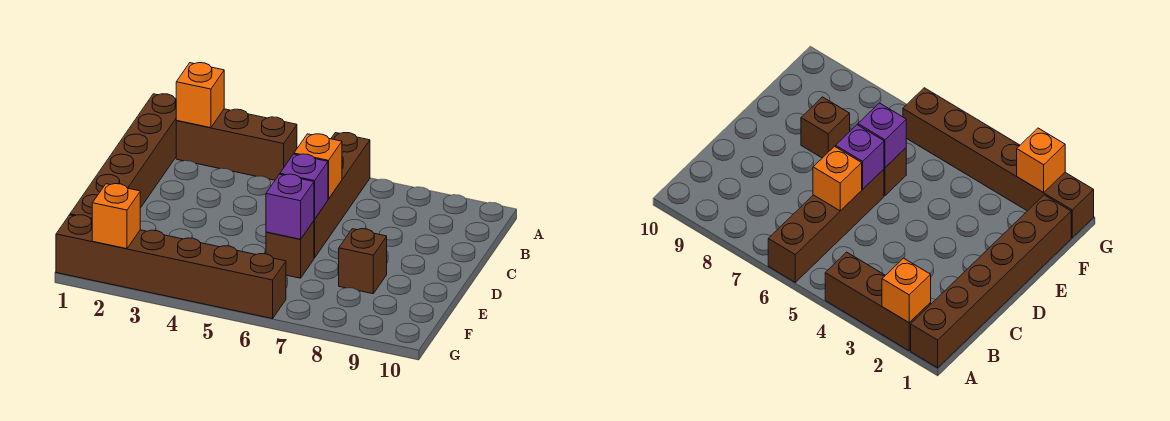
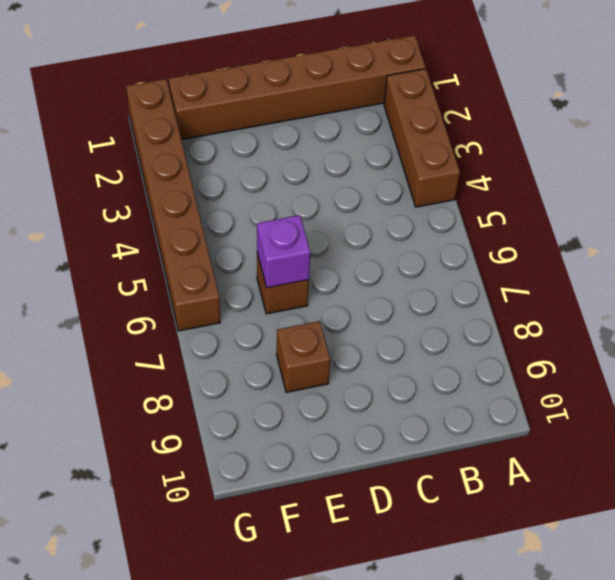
none -> brown brick A6:D6 level 1
none -> orange brick A2 level 2

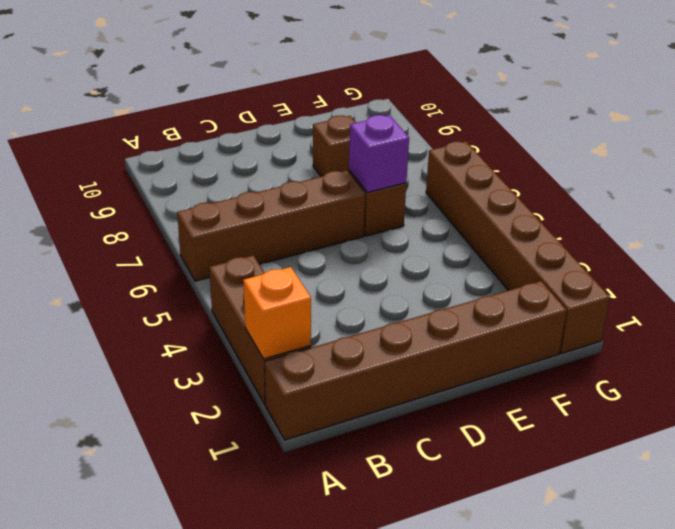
none -> orange brick C6 level 2
none -> purple brick D6 level 2

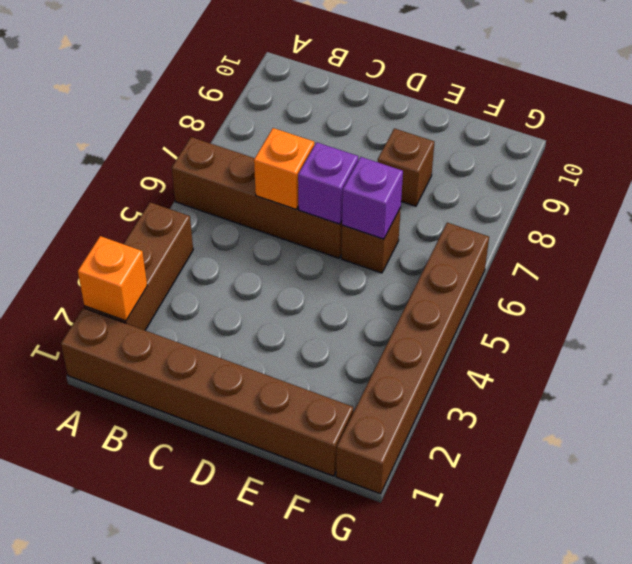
none -> orange brick G2 level 2

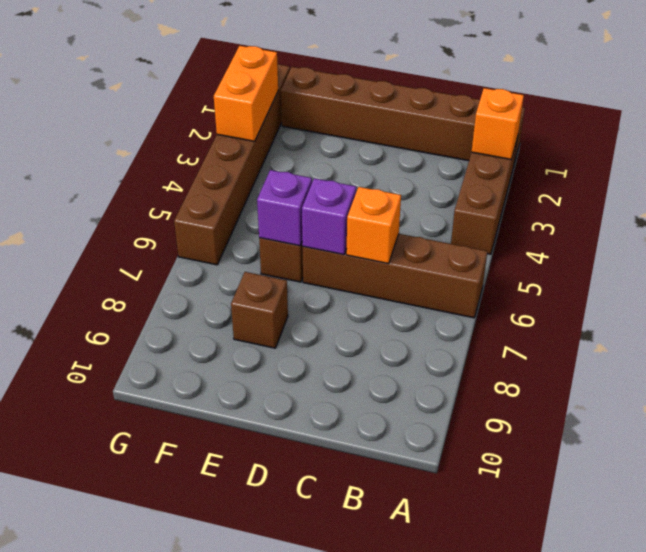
orange brick G2:G3 level 2 -> orange brick G2 level 2

